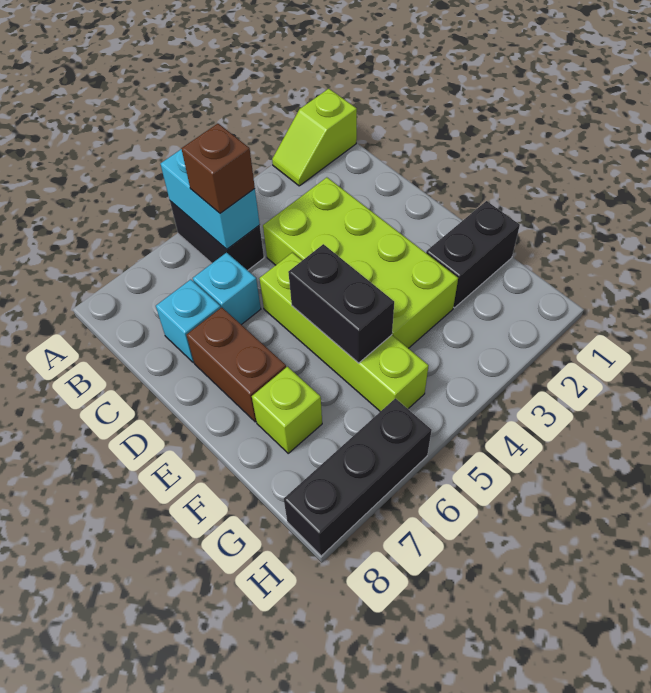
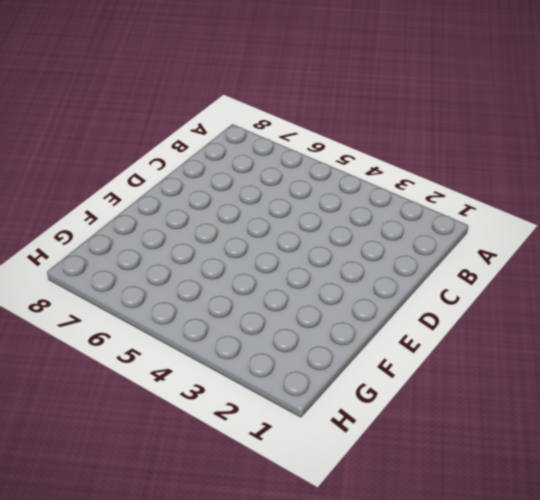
none -> lime slope A1:A2 level 1 top 1
none -> black brick A5:B5 level 1
none -> lime brick C3:F4 level 1

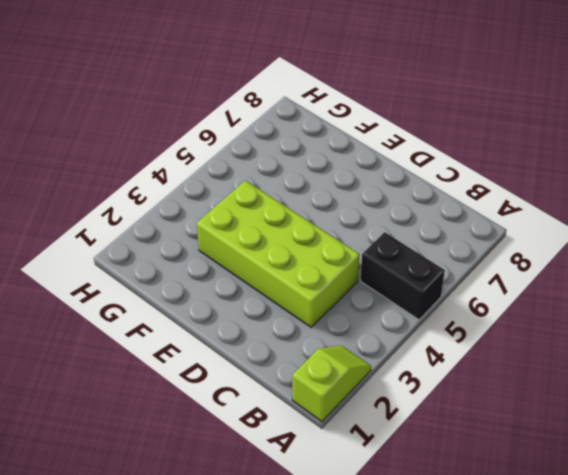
none -> cyan brick C6 level 1
none -> cyan brick C7 level 1
none -> lime brick D5:G5 level 1

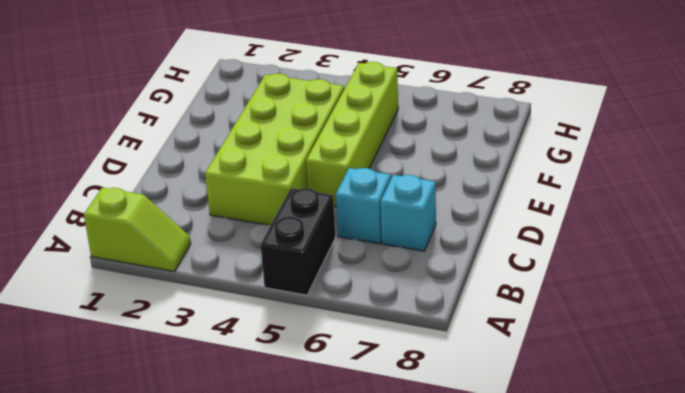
none -> brown brick D7:E7 level 1
none -> black brick F1:F2 level 1
none -> lime brick F7 level 1

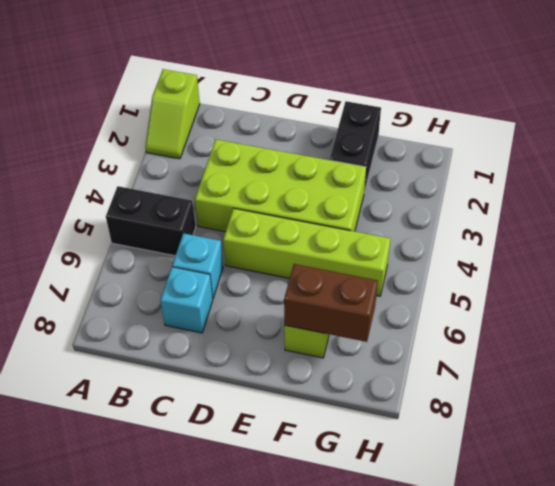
brown brick F7:G7 level 2 -> brown brick D7:E7 level 1
none -> black brick H6:H8 level 1
none -> cyan brick A5:B5 level 2
none -> black brick E5:F5 level 2

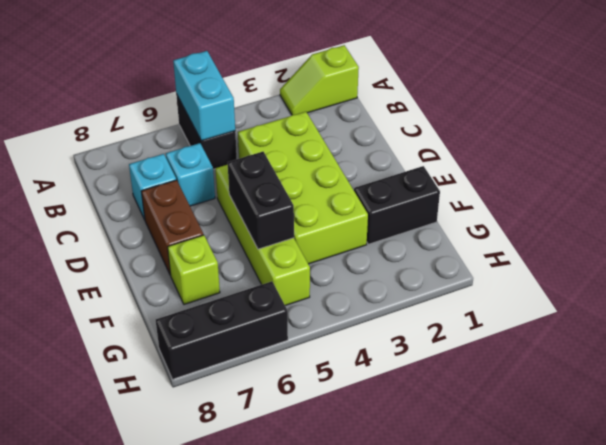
none -> brown brick B5 level 3

